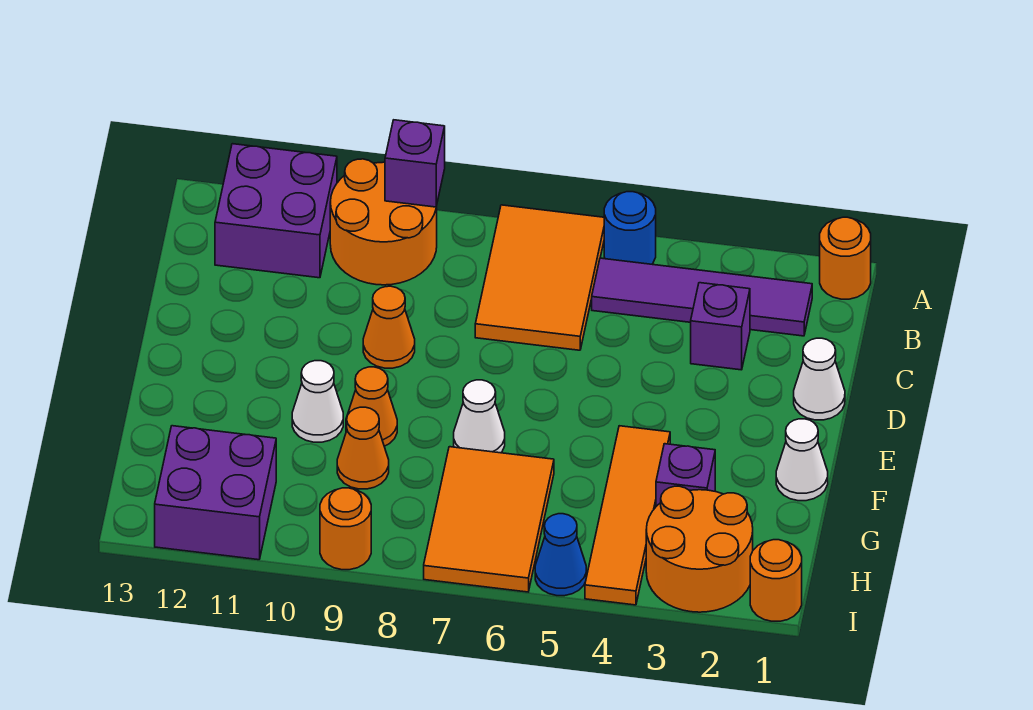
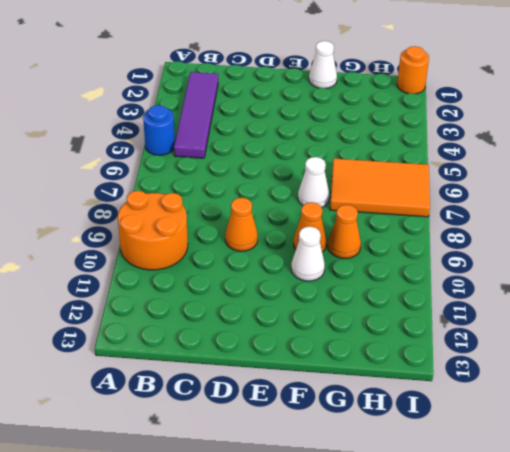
none -> orange round brick A1 level 1
none -> orange tile A6:C7 level 1
none -> purple brick A11:B12 level 1

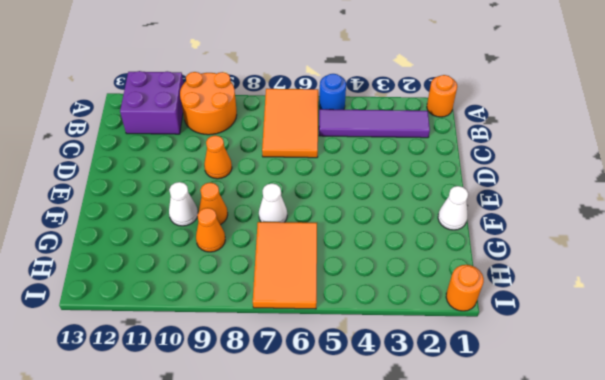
none -> purple brick C3 level 1
none -> white cone D1 level 1
none -> orange tile F4:I4 level 1

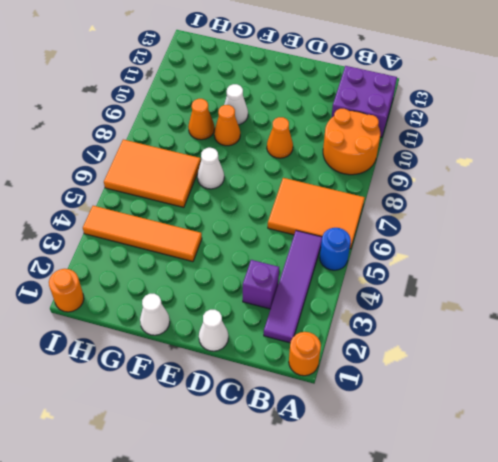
none -> purple brick G3 level 1
none -> orange round brick H2:I3 level 1
none -> purple brick H11:I12 level 1

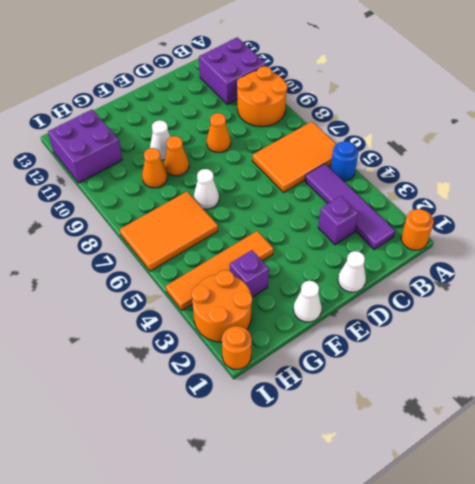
none -> blue cone I5 level 1
none -> orange round brick I9 level 1
none -> purple brick A9 level 2

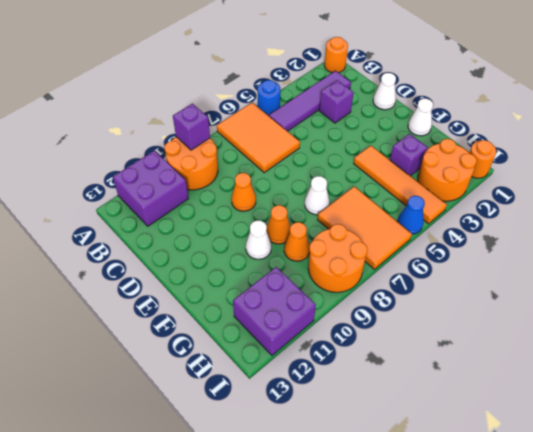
orange round brick H8:I9 level 1 -> orange round brick I9 level 1

